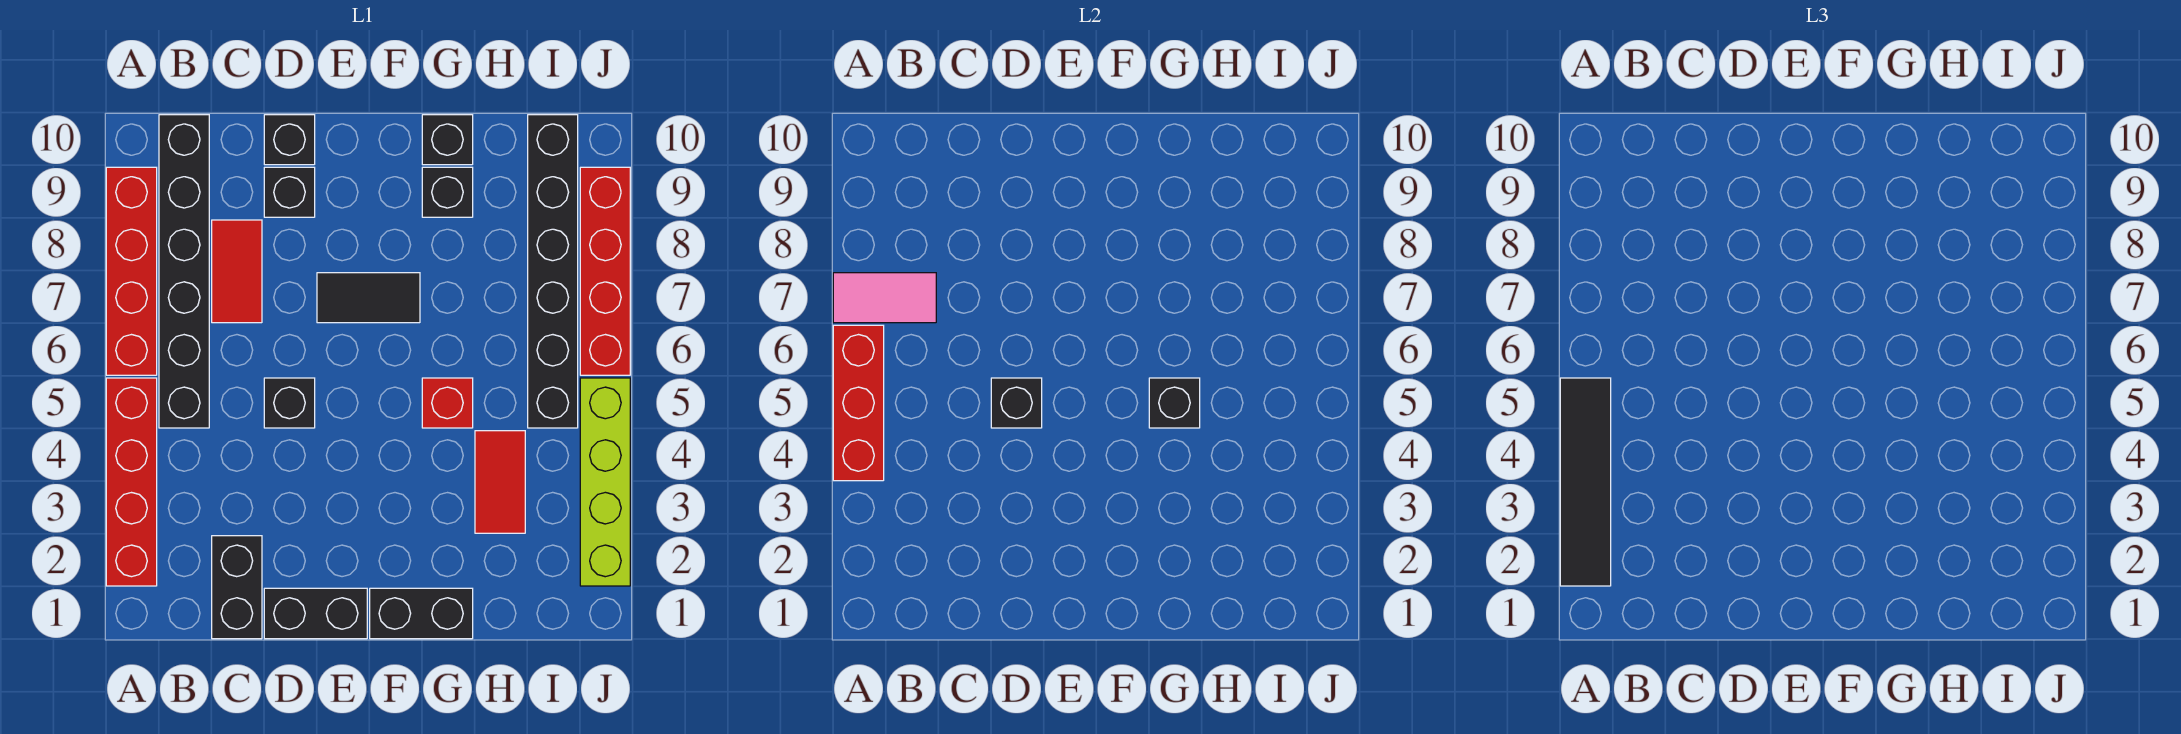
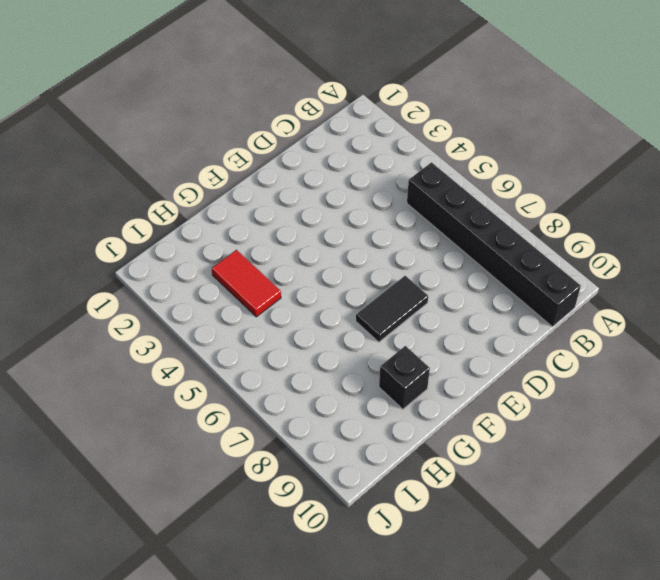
none -> red brick A2:A5 level 1
none -> red brick A6:A9 level 1
none -> black brick C1:C2 level 1

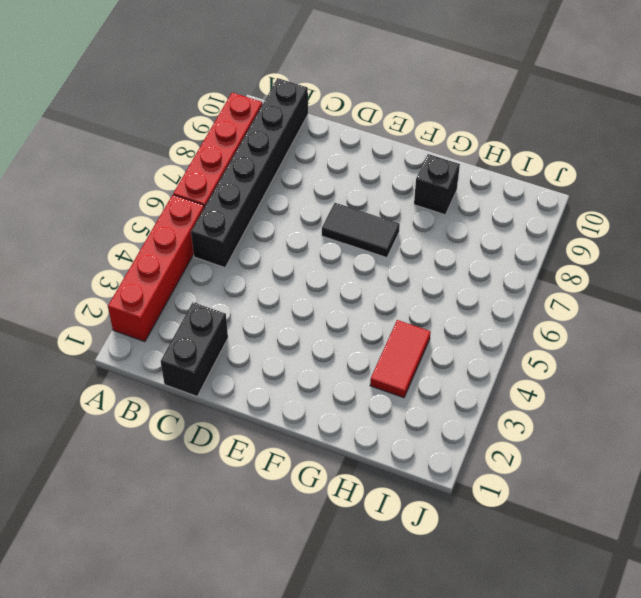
none -> red tile C7:C8 level 1
none -> black brick D1:E1 level 1
none -> black brick D5 level 1

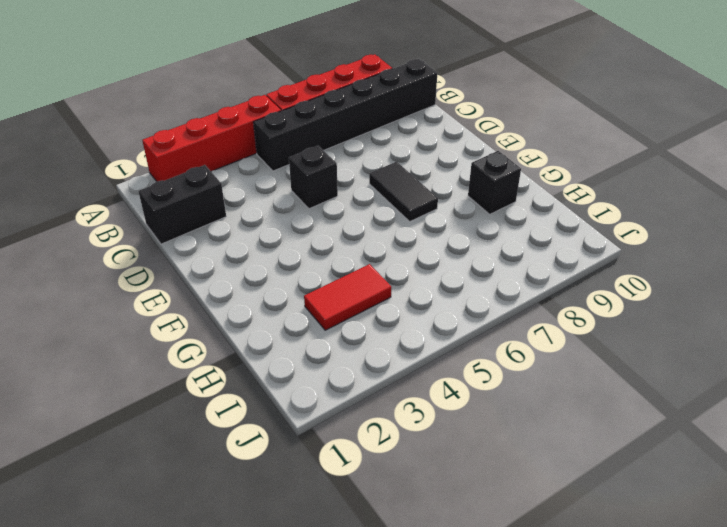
none -> red tile C7:C8 level 1
none -> black brick D1:E1 level 1
none -> black brick D9 level 1

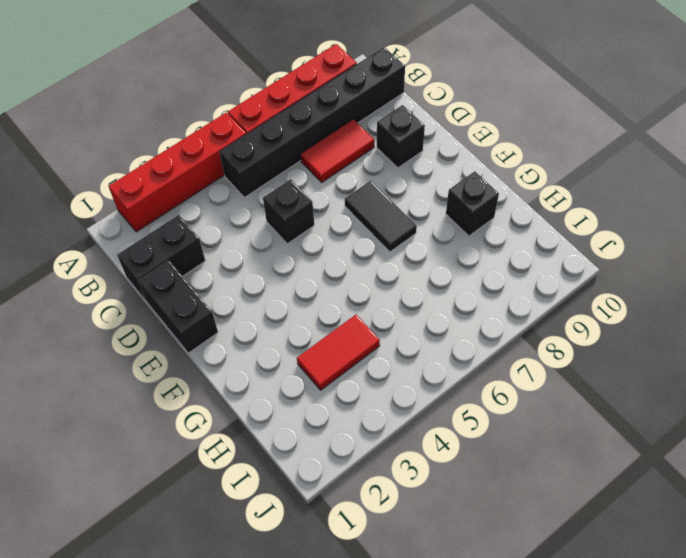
none -> black brick D10 level 1
none -> black brick F1:G1 level 1
none -> red brick G5 level 1

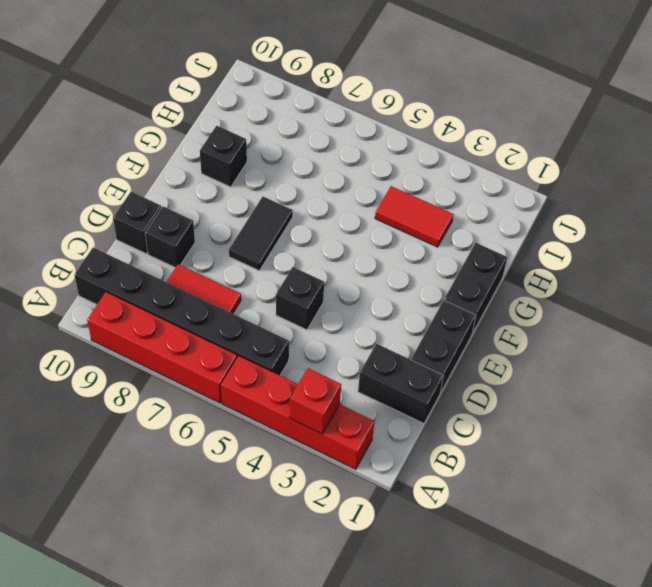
red brick A3 level 2 -> red brick G5 level 1
none -> black brick G10 level 1
none -> black brick I5:I10 level 1
none -> lime brick J2:J5 level 1

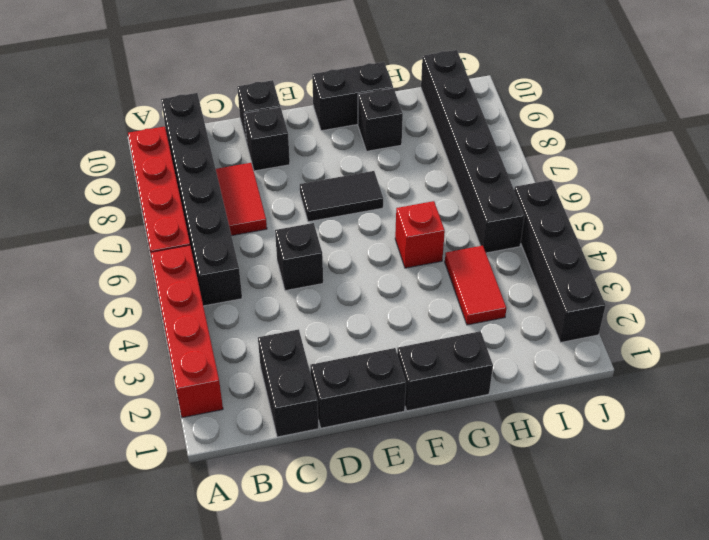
black brick F10:G10 level 1 -> black brick G10 level 1
black brick J2:J5 level 1 -> lime brick J2:J5 level 1
none -> red brick J6:J9 level 1
none -> red brick A4:A6 level 2
none -> pink tile A7:B7 level 2

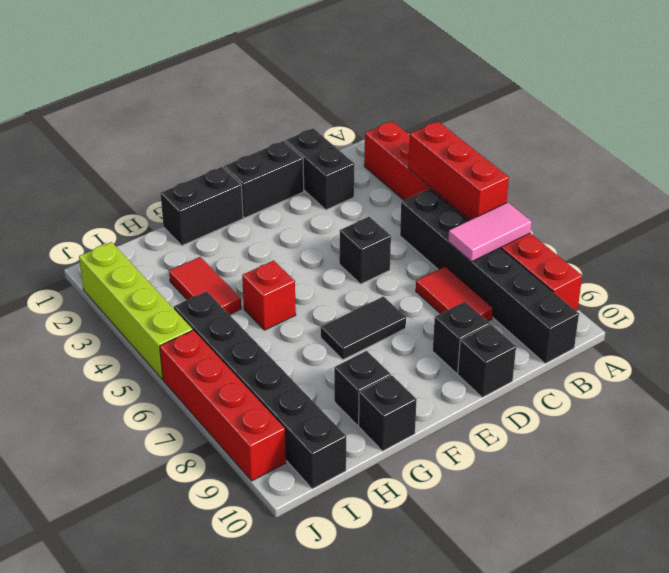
none -> black brick D5 level 2
none -> black brick G5 level 2
none -> black tile A2:A5 level 3

